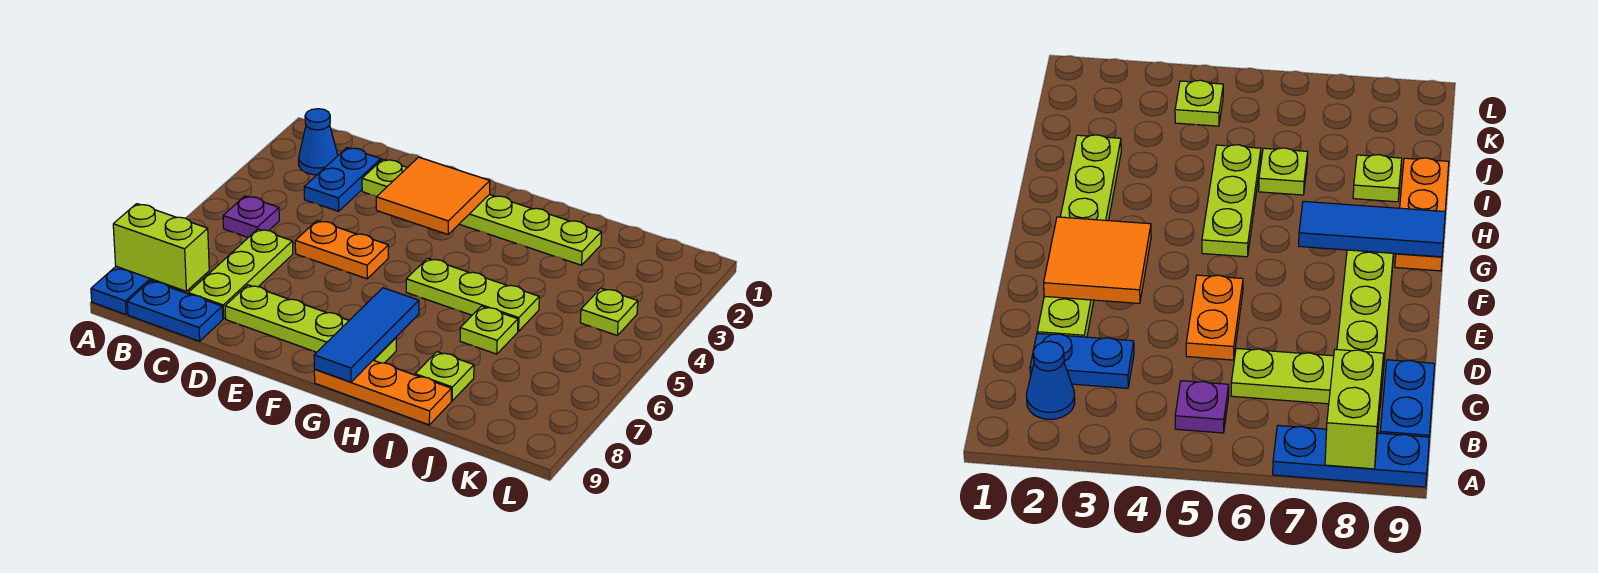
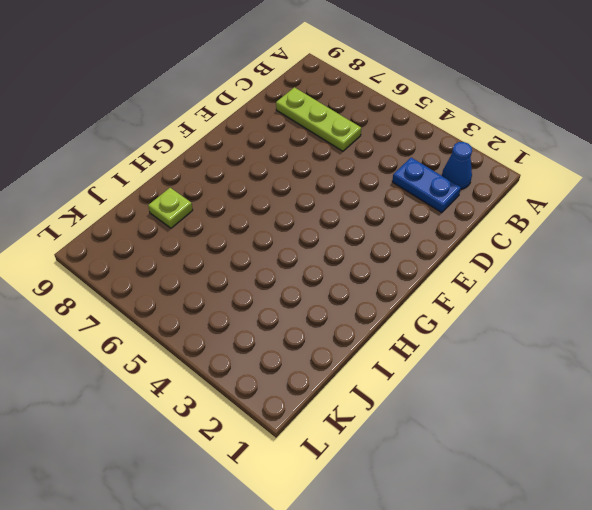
none -> blue plate A7:A9 level 1
none -> purple plate B5 level 1
none -> blue plate B9:C9 level 1

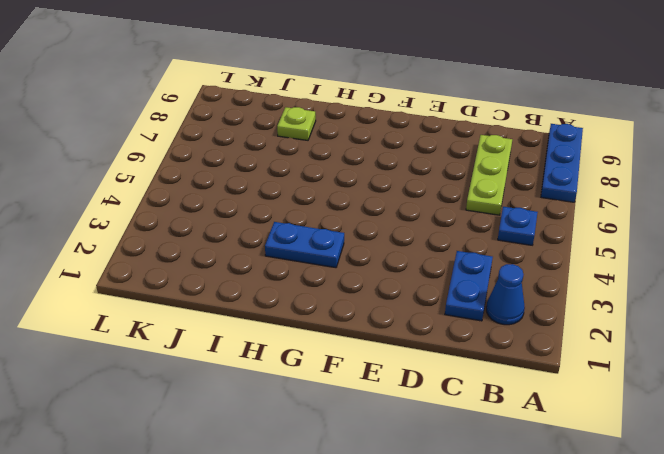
blue plate B5 level 1 -> purple plate B5 level 1
blue plate G3:H3 level 1 -> blue plate B9:C9 level 1
none -> lime plate D2:I2 level 1
none -> orange plate D5:E5 level 1
none -> lime plate D8:G8 level 1

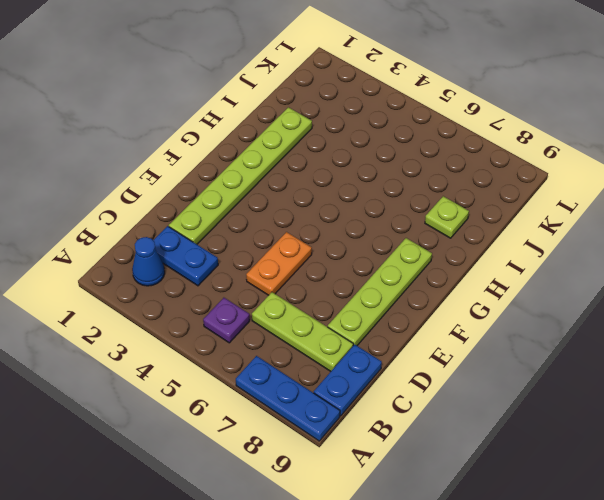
none -> lime plate G5:I5 level 1
none -> orange plate G9:I9 level 1
none -> lime plate I6 level 1

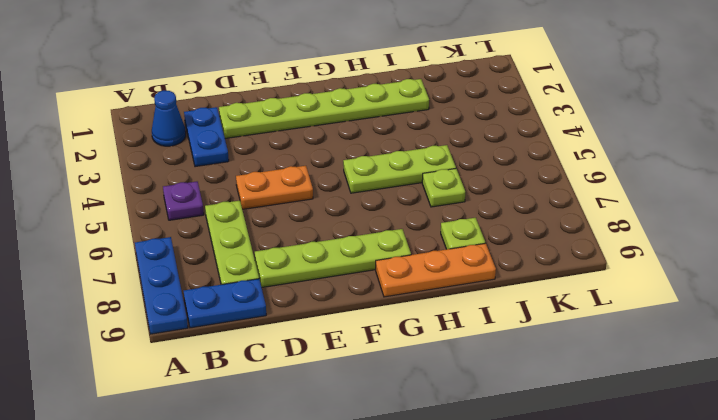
none -> lime plate K4 level 1
none -> lime brick A8:B8 level 2
none -> orange tile E2:F3 level 2

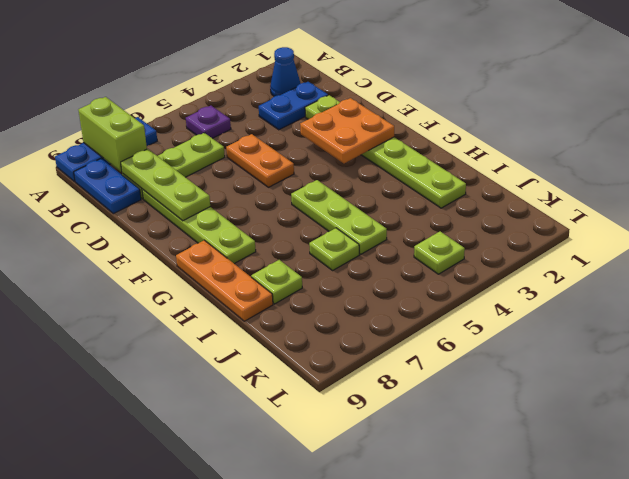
lime plate C8:E8 level 2 -> none
orange plate E2:F3 level 2 -> orange tile E2:F3 level 2
none -> blue tile G7:G9 level 2

